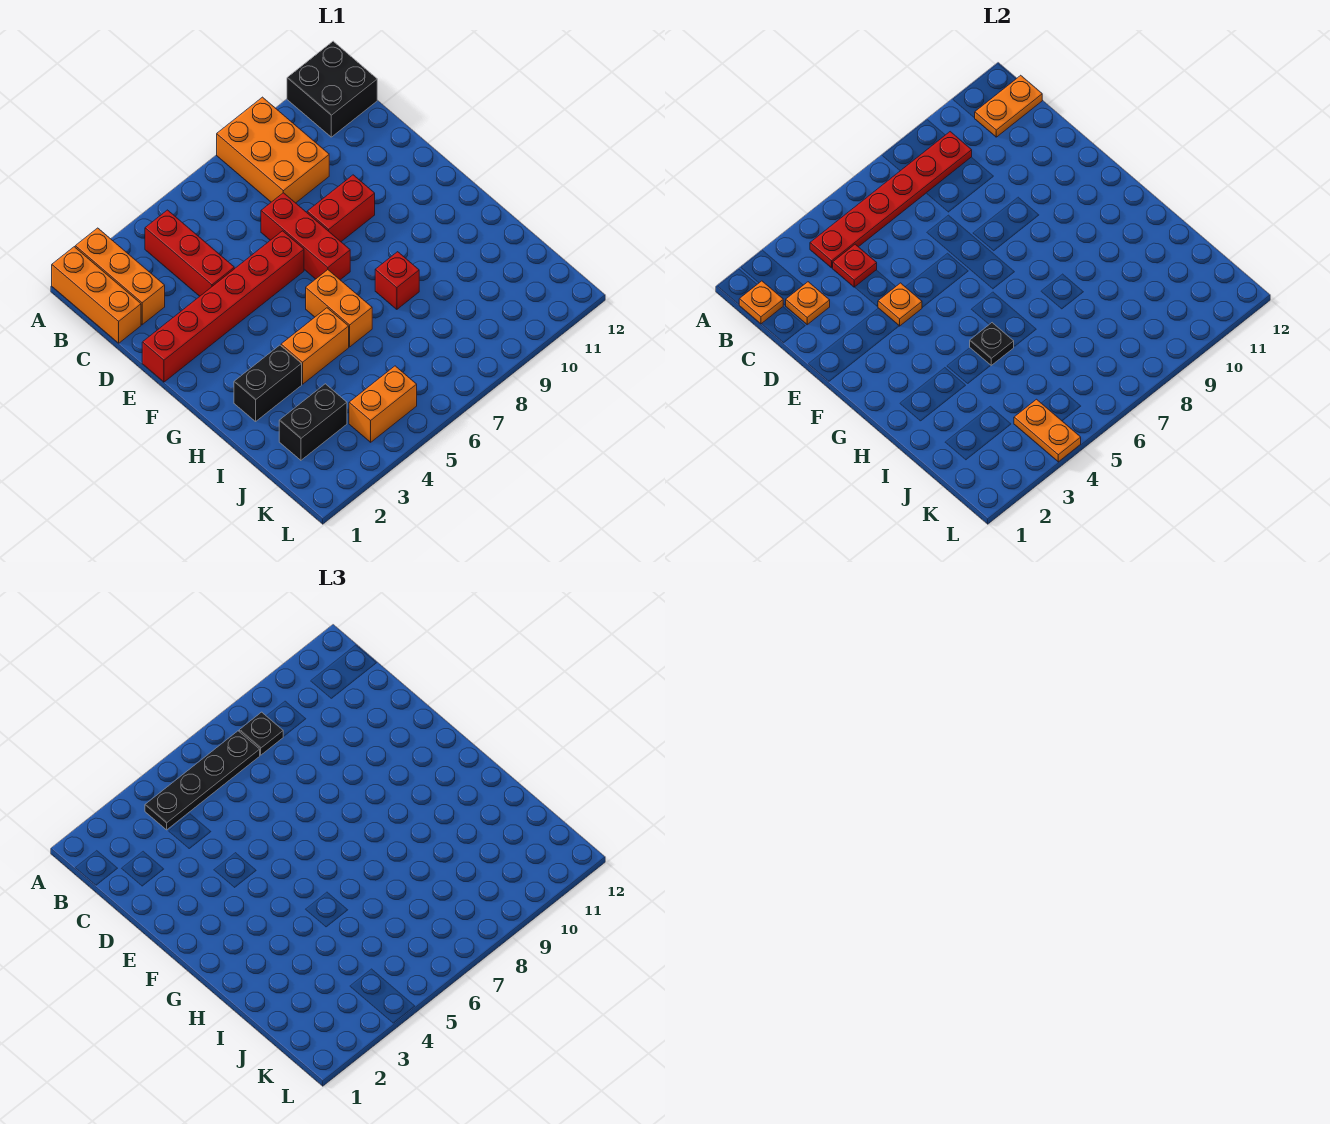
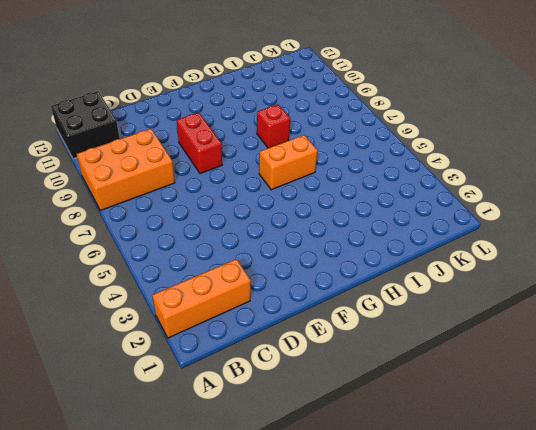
none -> orange brick A1:C1 level 1
none -> red brick B4:D4 level 1
none -> red brick D7:F7 level 1

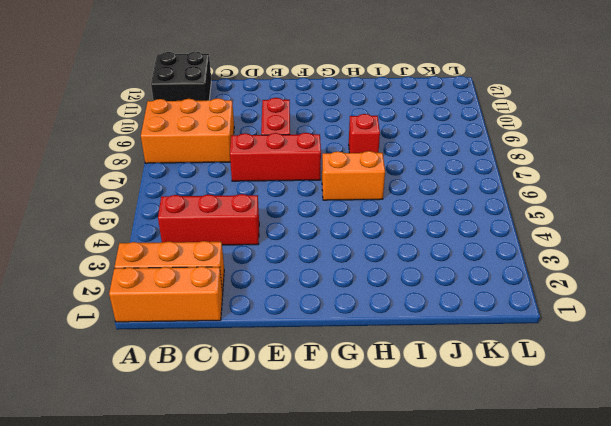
none -> red brick E1:E6 level 1
none -> black brick H2:H3 level 1
none -> orange brick H4:H5 level 1

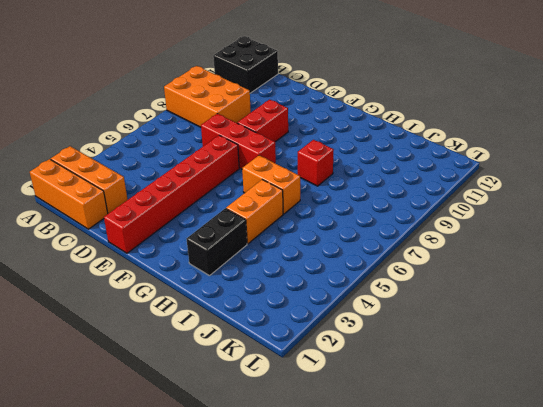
none -> red brick B4:D4 level 1
none -> black brick J2:J3 level 1
none -> orange brick K4:K5 level 1

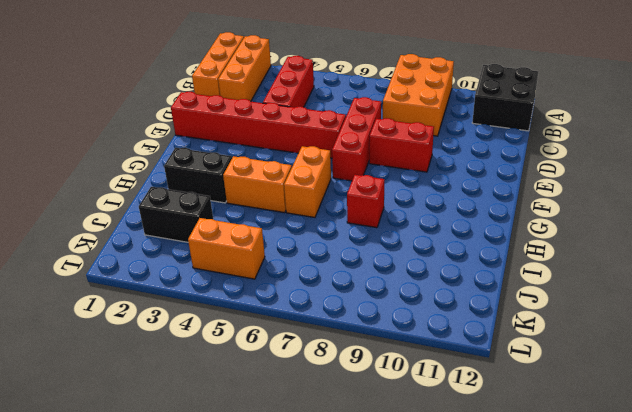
none -> orange plate B1 level 2
none -> red plate B4:B9 level 2
none -> orange plate B11:B12 level 2

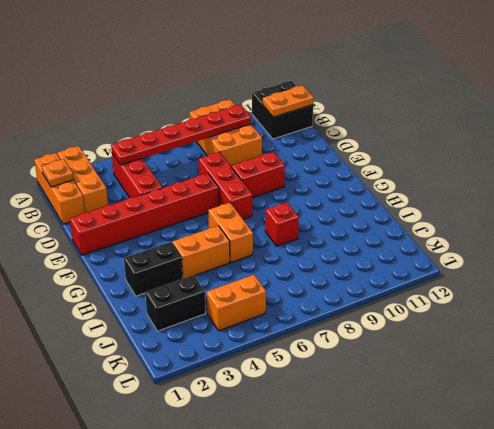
none -> orange plate C2 level 2
none -> red plate C4 level 2
none -> orange plate E4 level 2

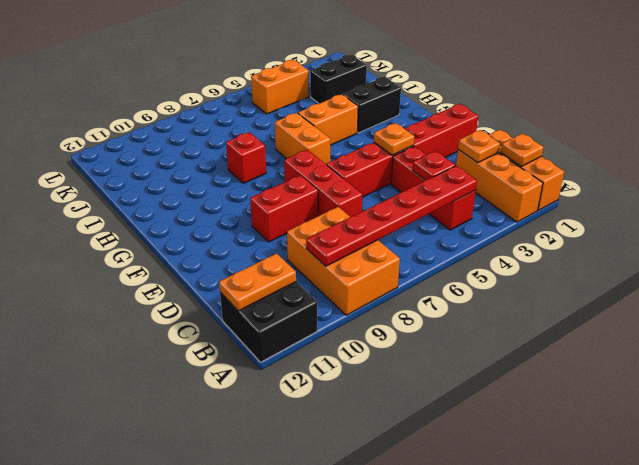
none -> black plate H5 level 2
none -> orange plate K4:L4 level 2
none -> black plate B4:B7 level 3

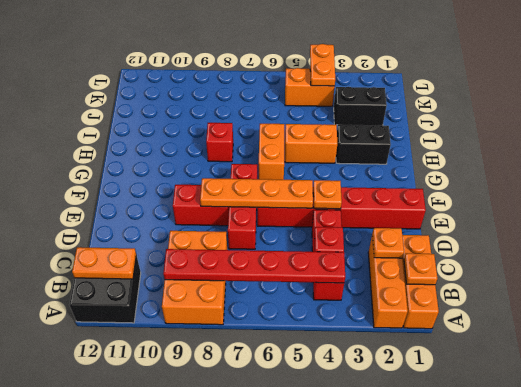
orange plate E5:E8 level 2 -> none
none -> black plate H5 level 2
none -> black plate B4:B7 level 3
none -> black plate B8 level 3

